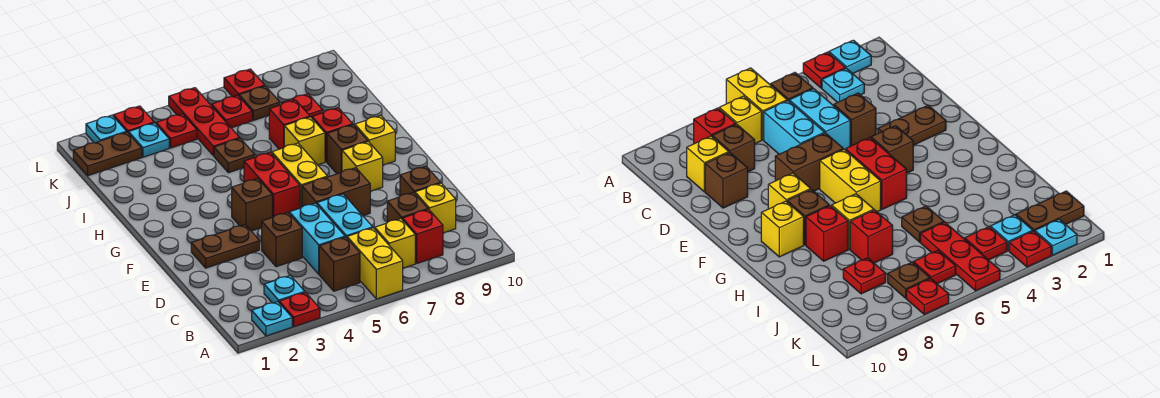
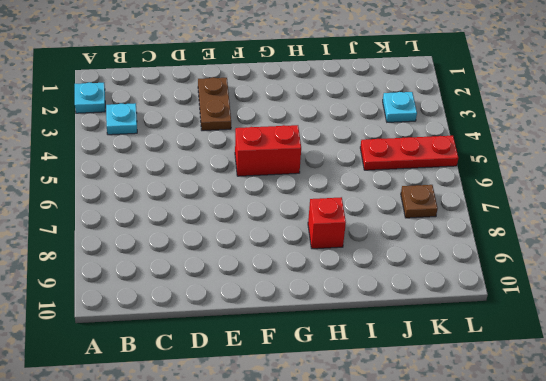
none -> red plate A3 level 1
none -> yellow brick A6:B6 level 1
none -> brown brick B5 level 1
none -> yellow brick B7 level 1

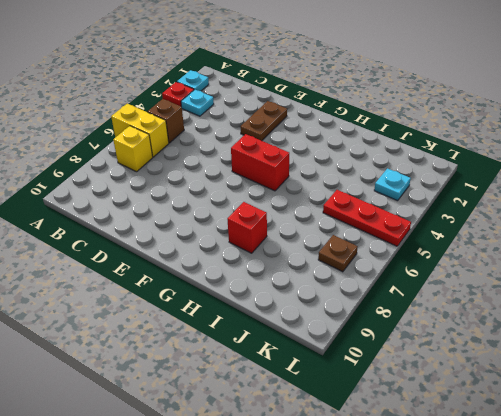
none -> red brick B8 level 1
none -> cyan brick C5:D5 level 1
none -> cyan brick C6:D6 level 1
none -> brown brick C8 level 1

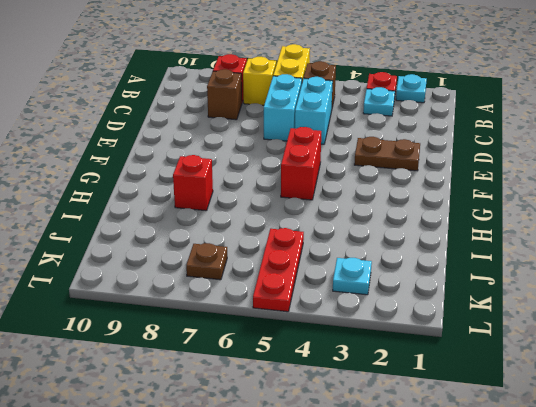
none -> yellow brick C9 level 1
none -> brown brick D4 level 1
none -> brown brick D9 level 1
none -> brown brick E6:E7 level 1

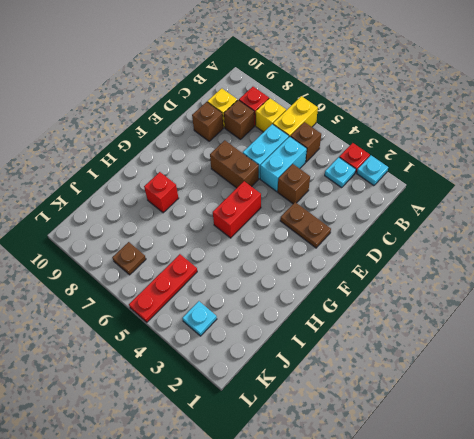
none -> brown brick F4 level 1
none -> yellow brick F6:G6 level 1
none -> yellow brick F8 level 1
none -> brown brick G8 level 1

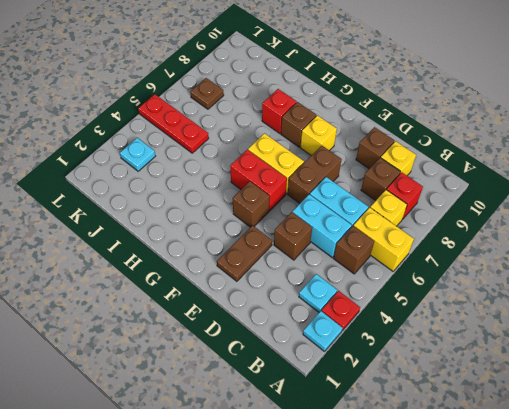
none -> yellow brick G9 level 1
none -> yellow brick H7 level 1
none -> brown plate I5 level 1
none -> red brick I7 level 1

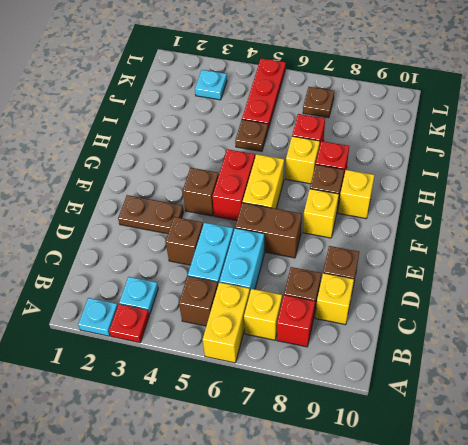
none -> red plate J8 level 1
none -> brown plate K1:K2 level 1
none -> red plate K4 level 1
none -> red plate K6 level 1

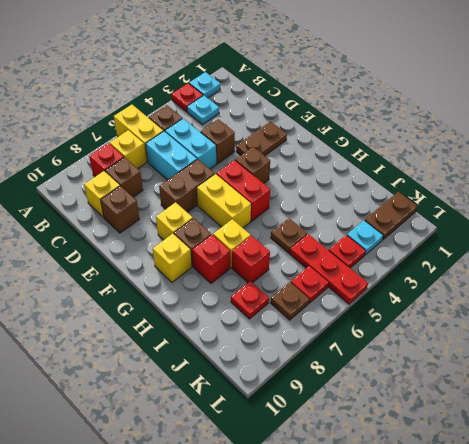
none -> cyan plate L2 level 1
none -> red plate L3 level 1
none -> red plate L7 level 1

